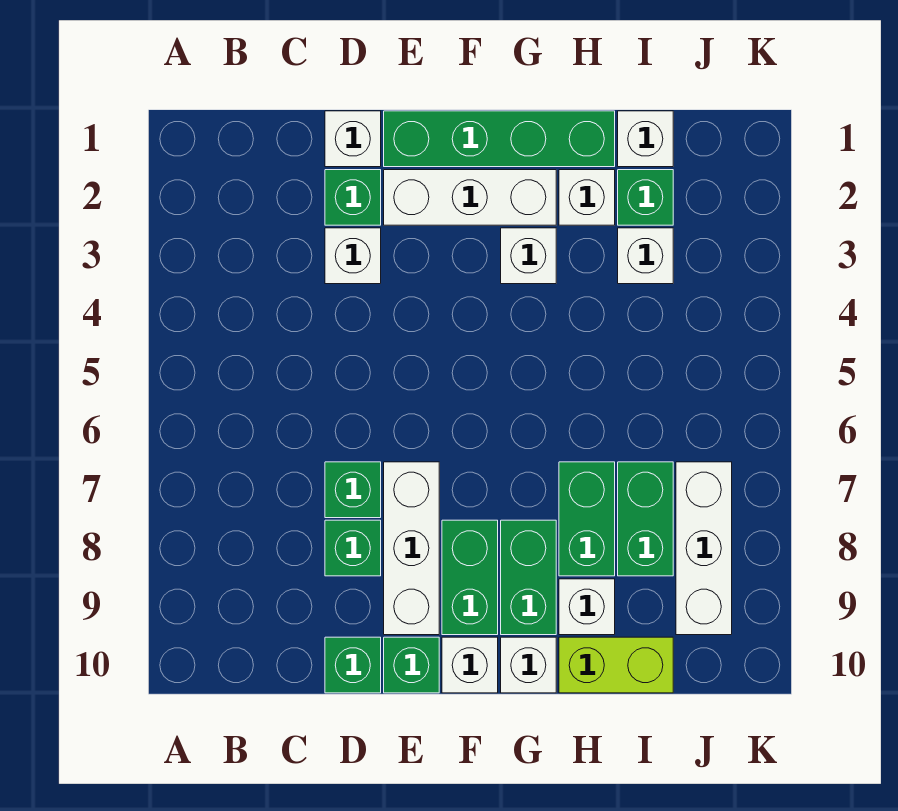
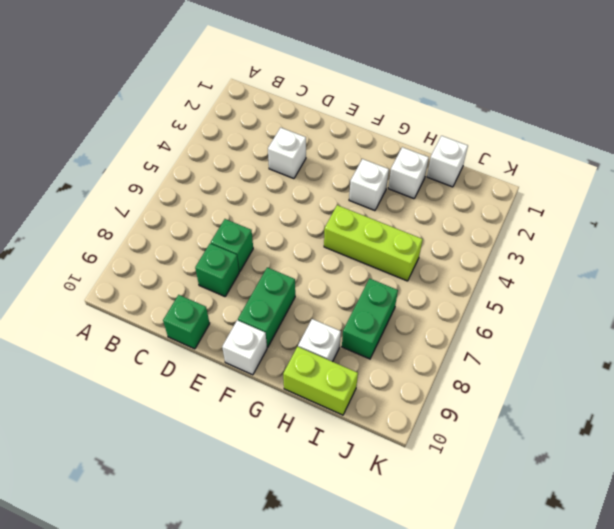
lime brick G5:I5 level 1 -> none
none -> white brick D1 level 1
none -> green brick D2 level 1
none -> green brick E1:H1 level 1

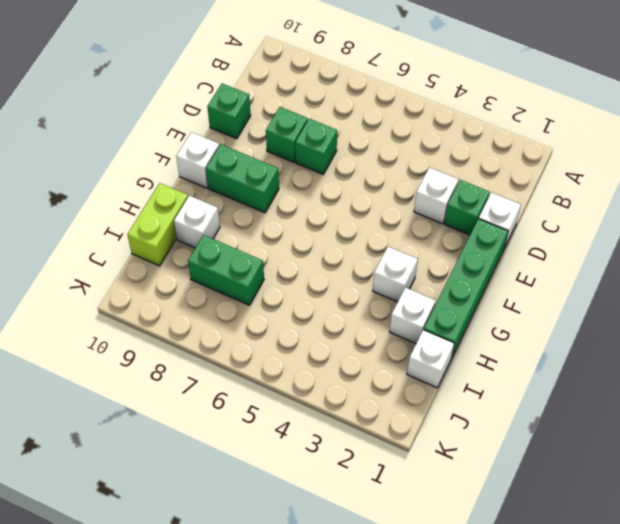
none -> white brick E2:G2 level 1
none -> white brick E7:E9 level 1
none -> green brick E10 level 1

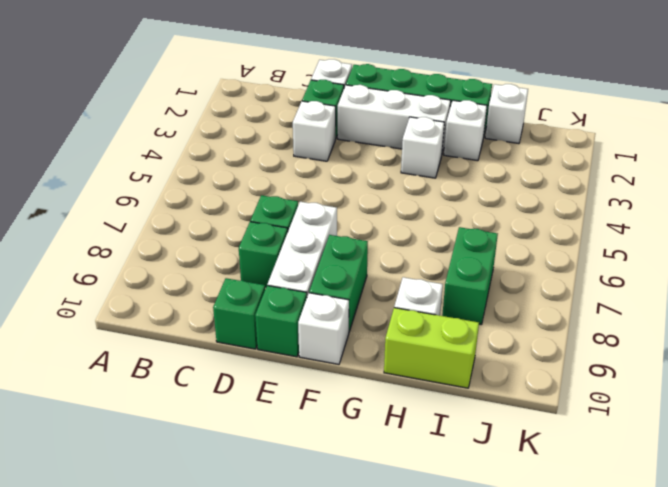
none -> green brick G8:G9 level 1
none -> white brick G10 level 1
none -> green brick H7:H8 level 1

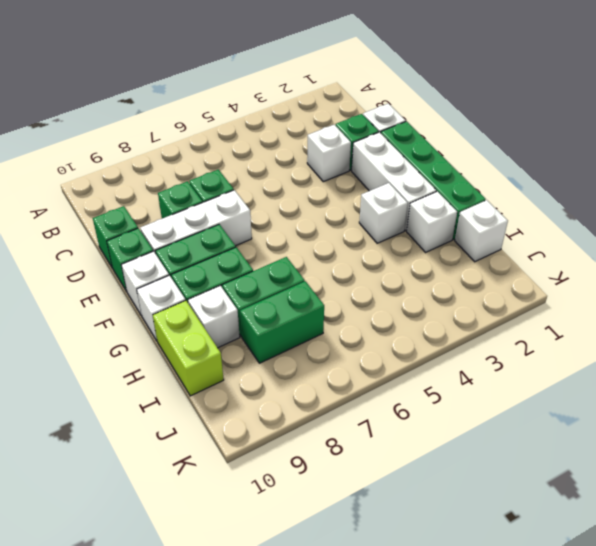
none -> green brick I2 level 1
none -> white brick I3 level 1
none -> white brick J7:J9 level 1

